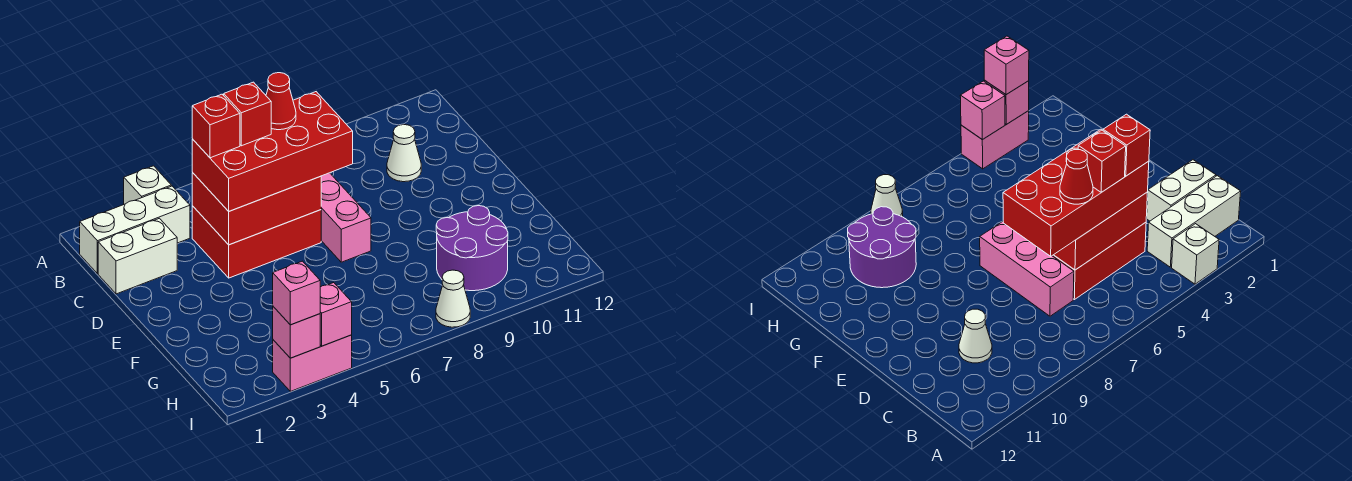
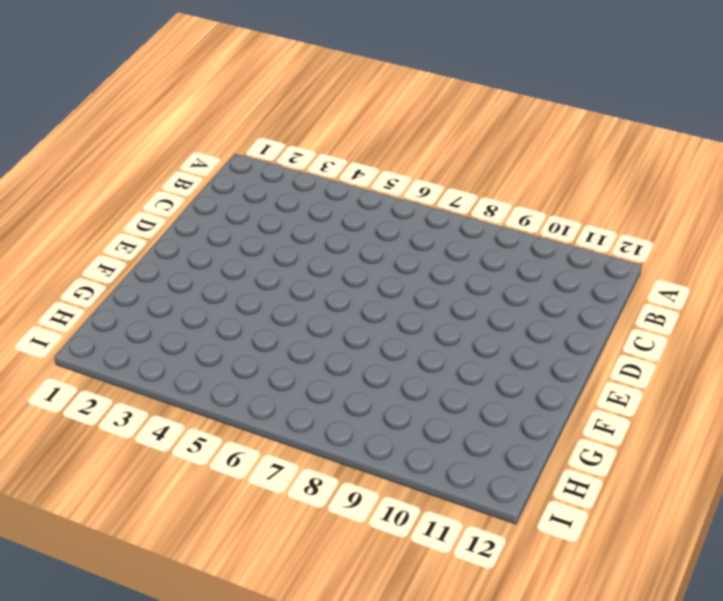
none -> white brick A3 level 1
none -> white brick B1:B3 level 1
none -> white brick C1:C2 level 1

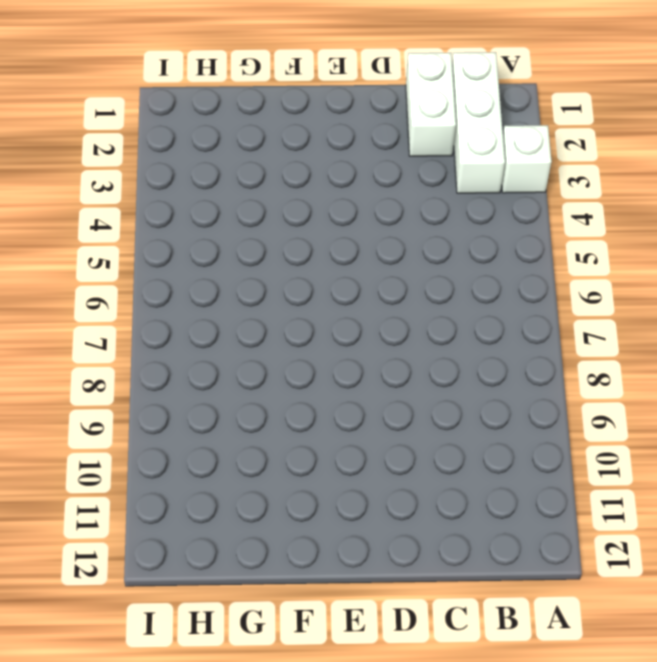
none -> red brick C4:D6 level 1
none -> pink brick C7:E7 level 1
none -> white cone C10 level 1

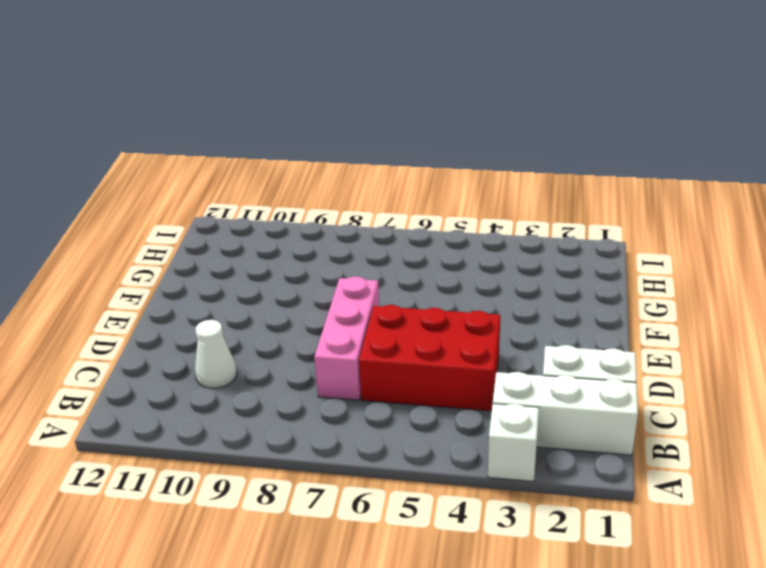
none -> purple round brick G9:H10 level 1
none -> pink brick I3:I4 level 1
none -> white cone I8 level 1

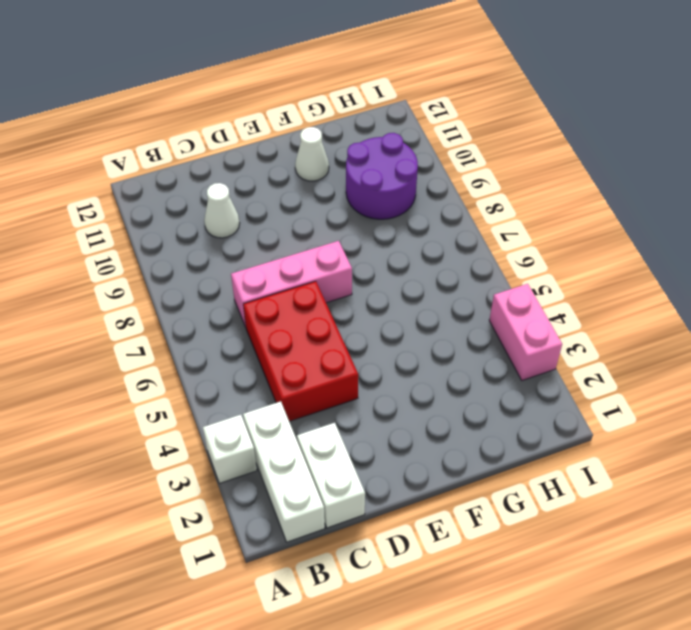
white cone F11 level 1 -> white cone I8 level 1
none -> red brick C4:D6 level 2
none -> pink brick I3 level 2
none -> pink brick I4 level 2

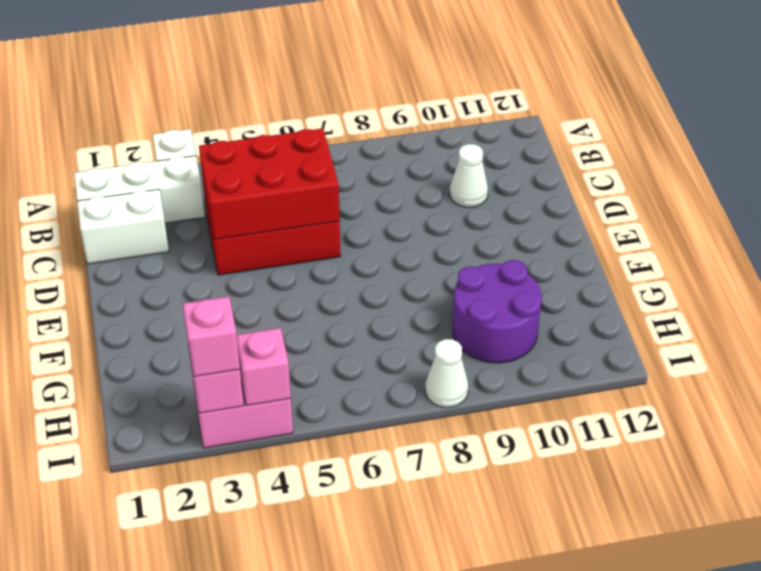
none -> pink brick C7:E7 level 1
none -> red brick C4:D7 level 3
none -> red brick C4 level 4

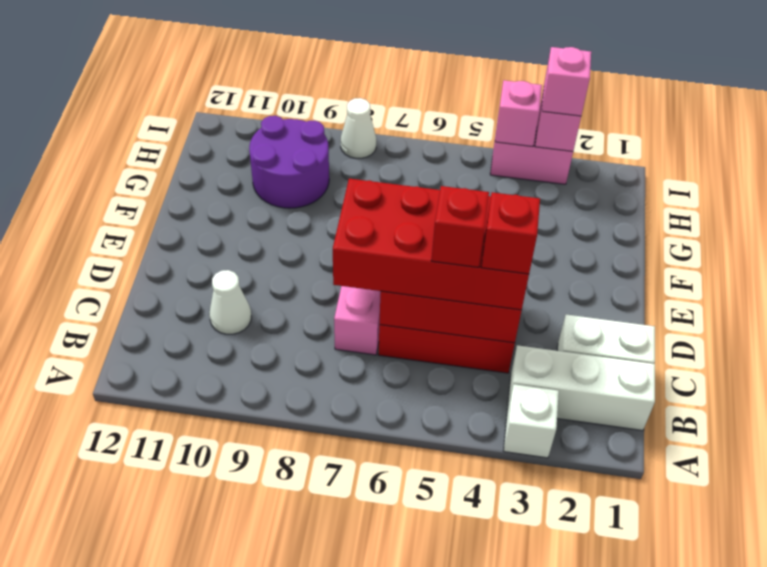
none -> red cone C6 level 4

